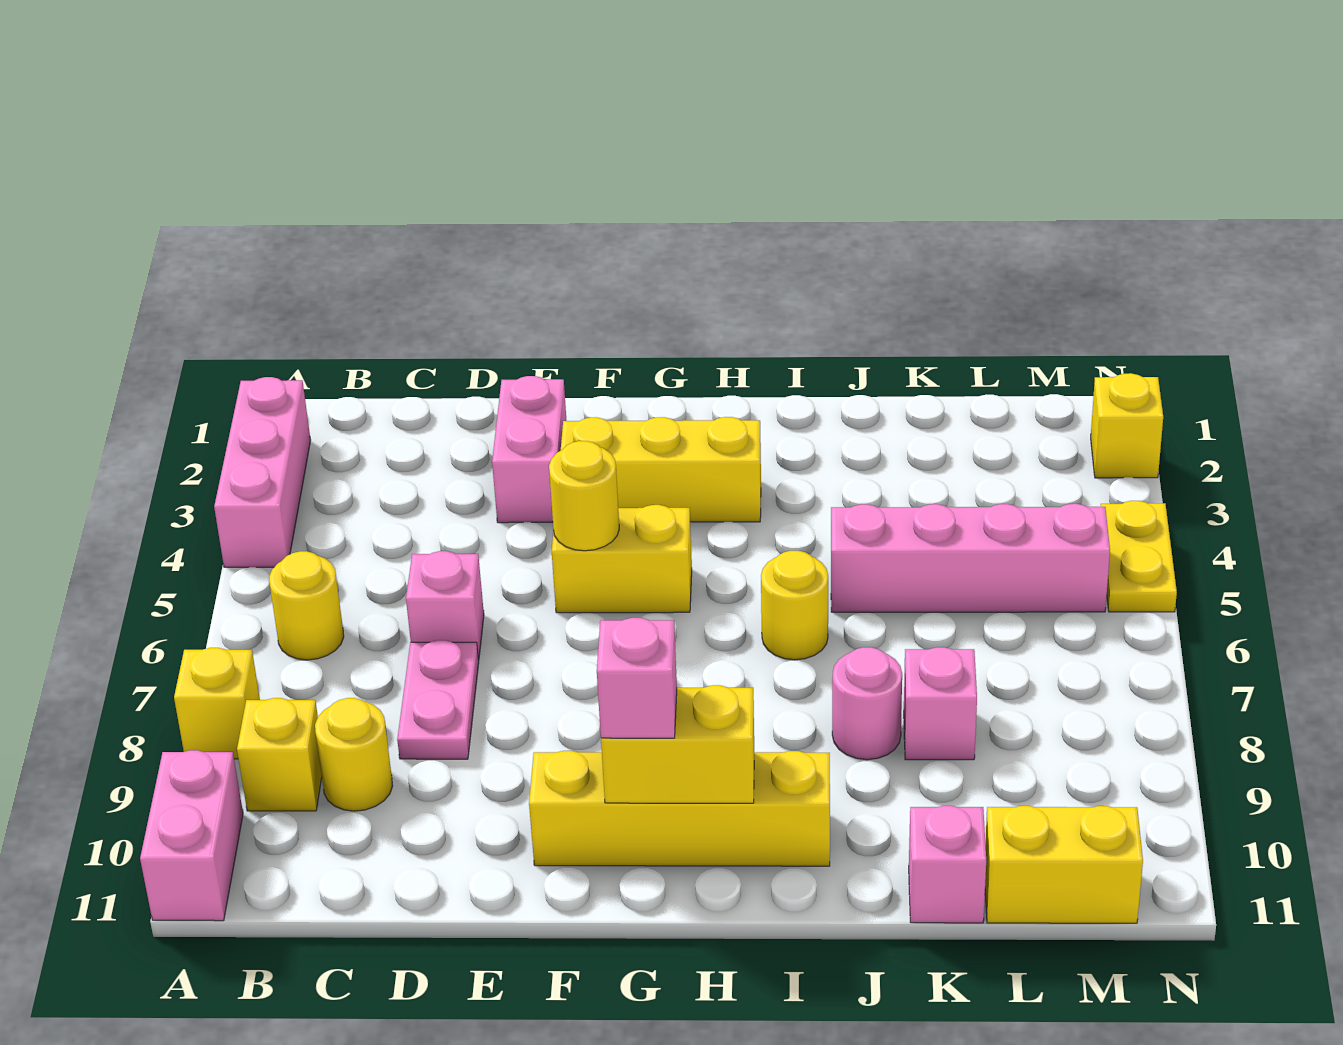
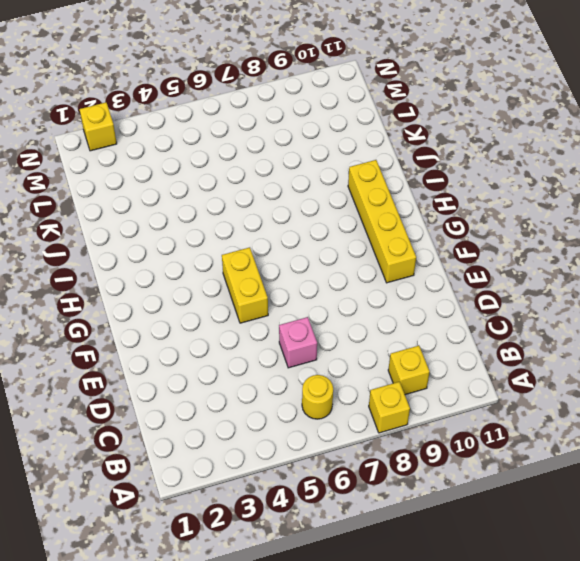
none -> pink brick A2:A4 level 1
none -> pink brick A10:A11 level 1
none -> yellow round brick C9 level 1

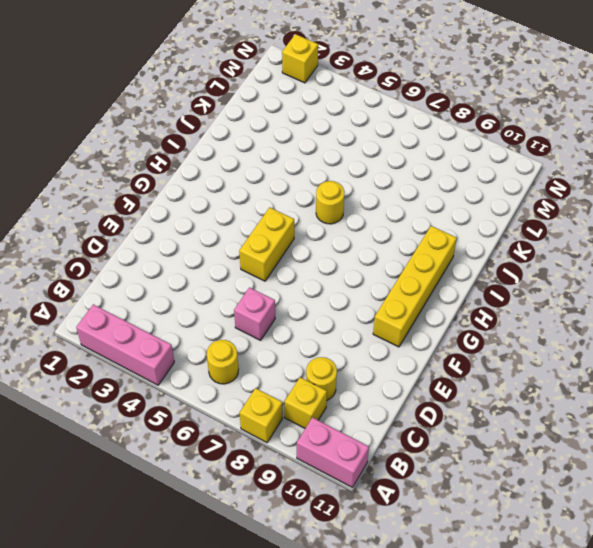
none -> pink plate D7:D8 level 1
none -> pink brick E2:E3 level 1
none -> yellow brick F3:H3 level 1

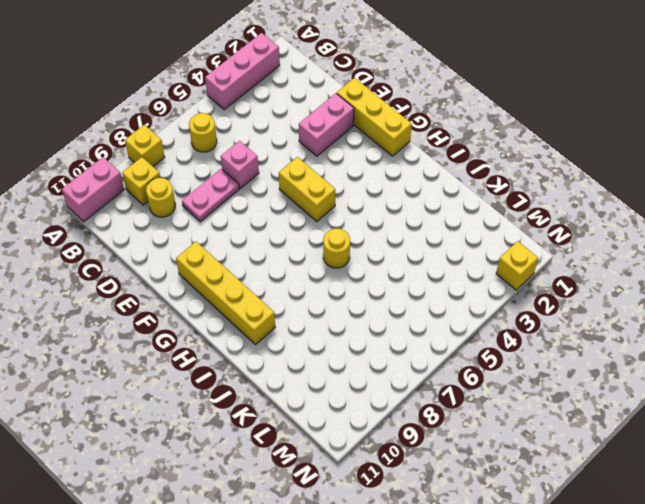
yellow brick E1:G1 level 1 -> yellow brick F3:H3 level 1
none -> pink brick J5:M5 level 1
none -> pink round brick J8 level 1
none -> pink brick K8 level 1

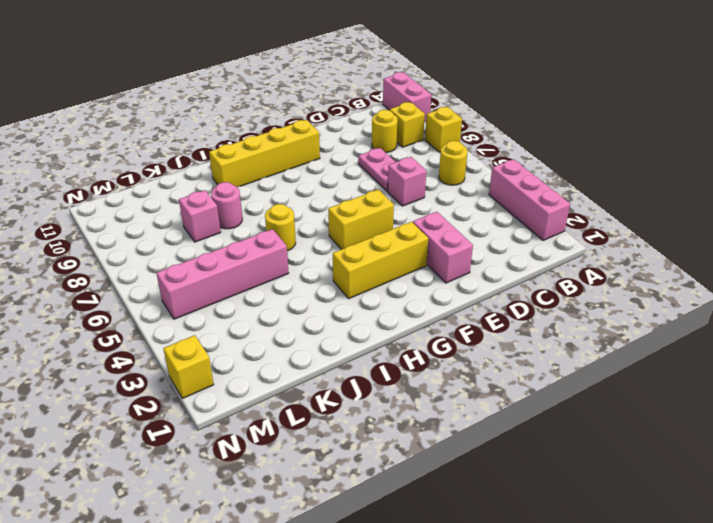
none -> pink brick K11 level 1
none -> yellow brick L11:M11 level 1
none -> yellow plate N4:N5 level 1

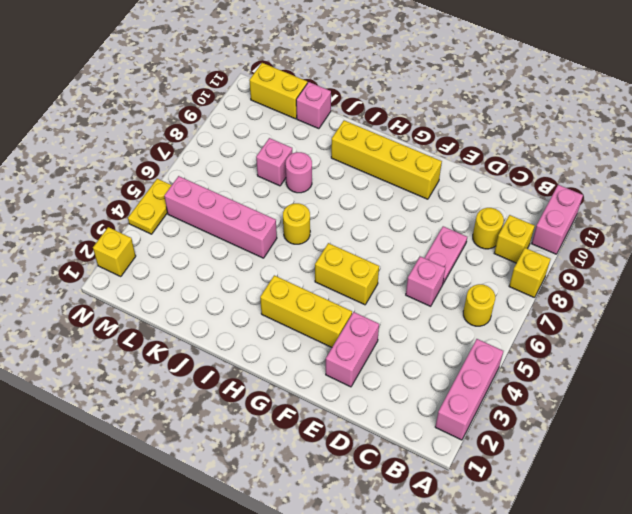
none -> yellow round brick F5 level 2
none -> yellow brick G10:H10 level 2
none -> pink brick G10 level 3

